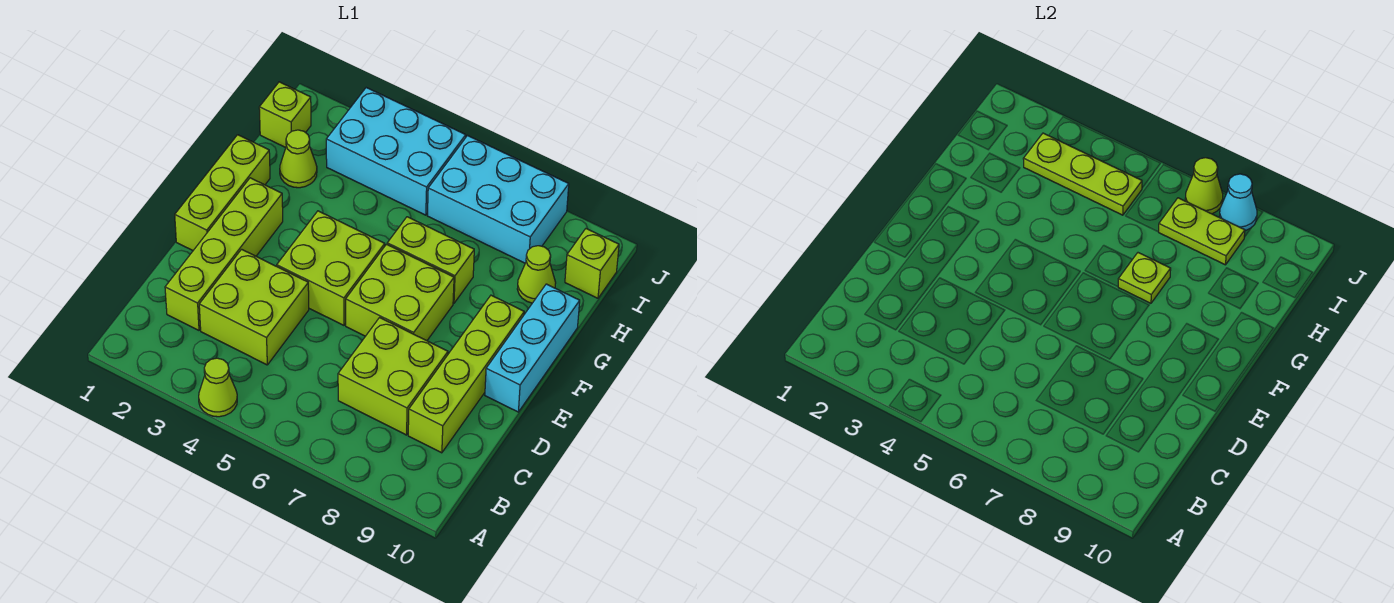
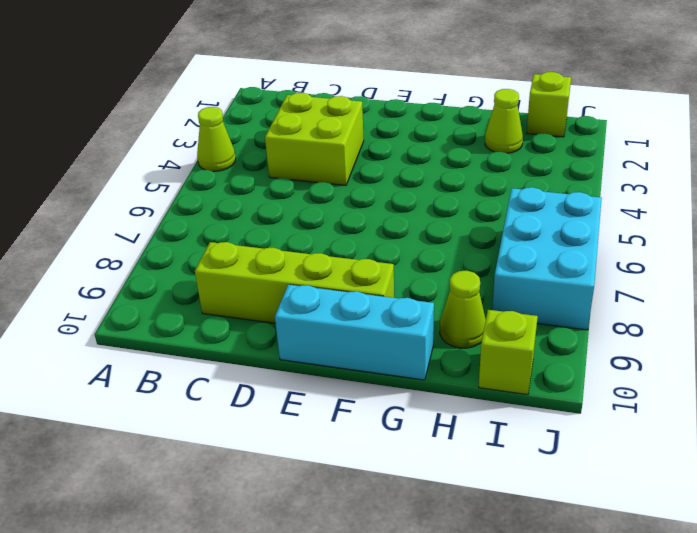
none -> lime brick C2:F2 level 1
none -> lime brick C7:D8 level 1
none -> lime brick E1:G1 level 1

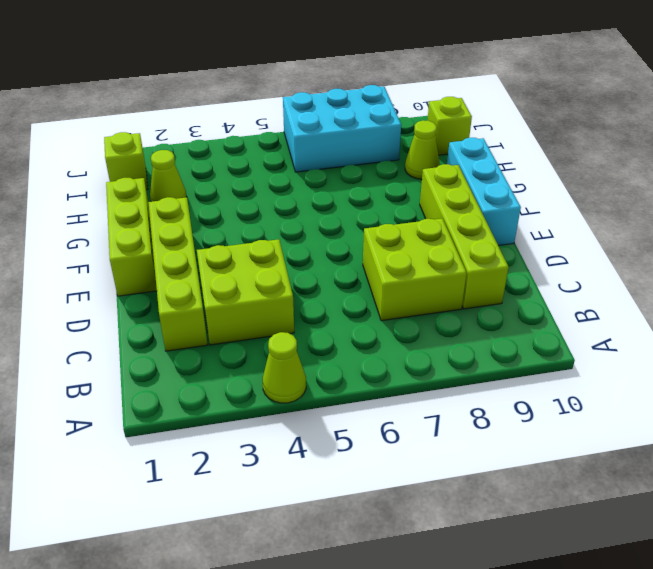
none -> lime brick E4:F5 level 1
none -> lime brick E6:F7 level 1
none -> lime brick G6:G7 level 1

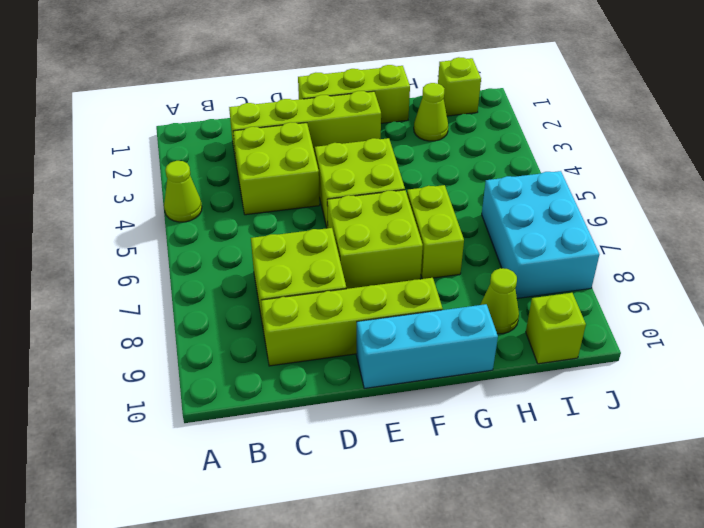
none -> cyan brick I3:J5 level 1
none -> lime plate G7 level 2
none -> lime plate I3:I5 level 2

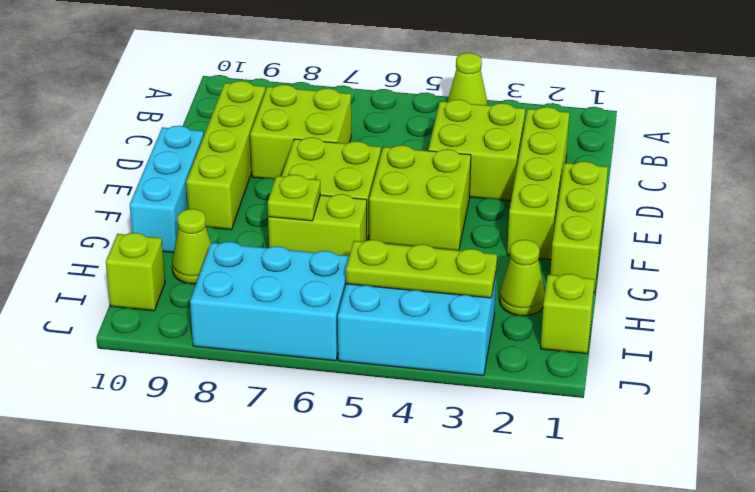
none -> lime plate I7:I8 level 2
none -> lime cone J7 level 2
none -> cyan cone J8 level 2

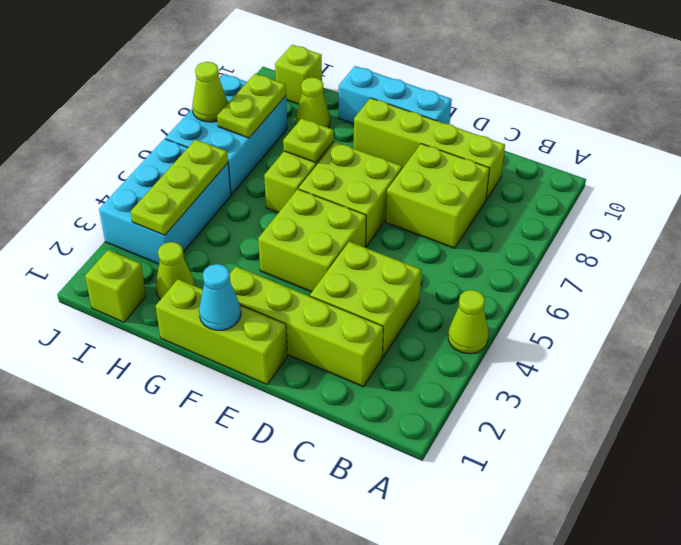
cyan cone F1 level 2 -> cyan cone J8 level 2

